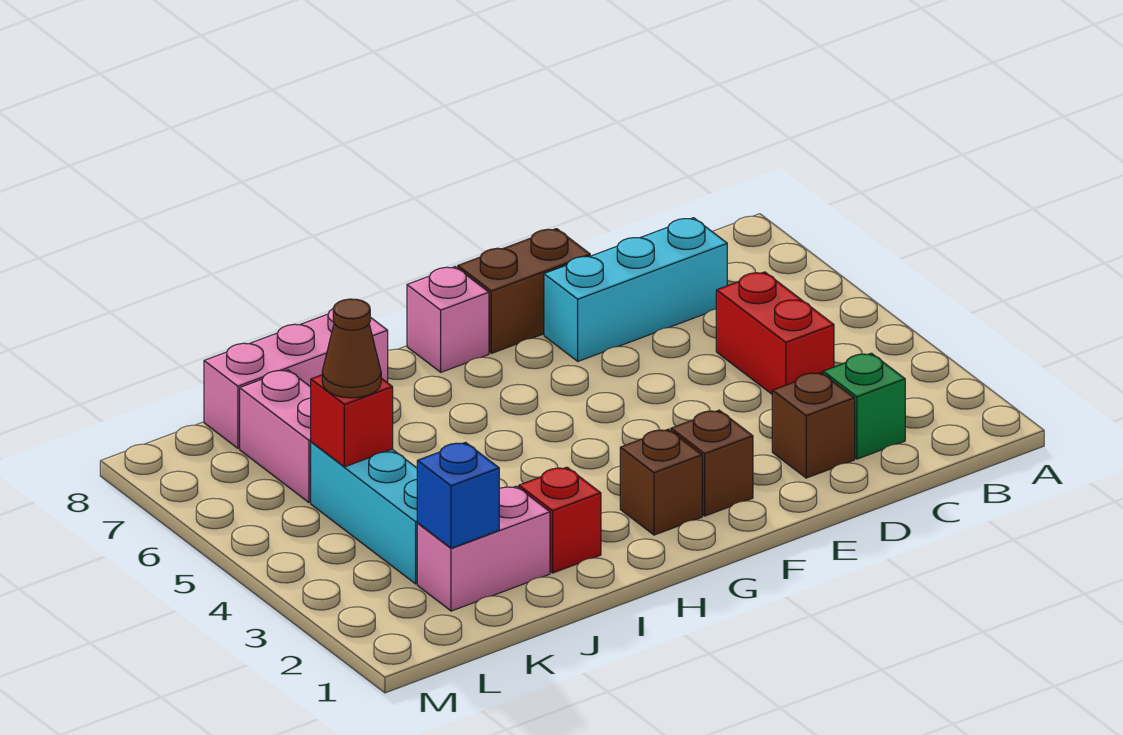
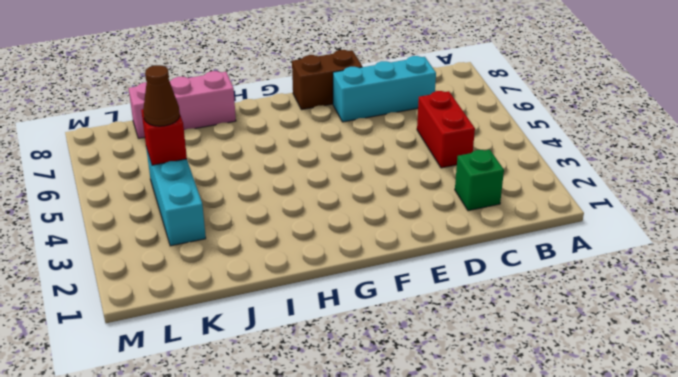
none -> brown brick D2 level 1
none -> brown brick F2 level 1
none -> brown brick G2 level 1

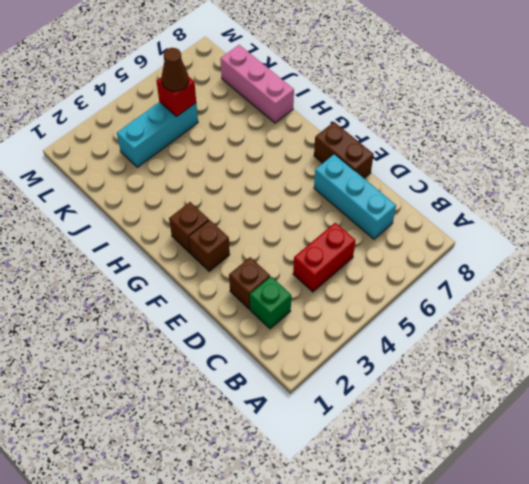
none -> pink brick G8 level 1
none -> red brick I2 level 1
none -> pink brick J2:K2 level 1

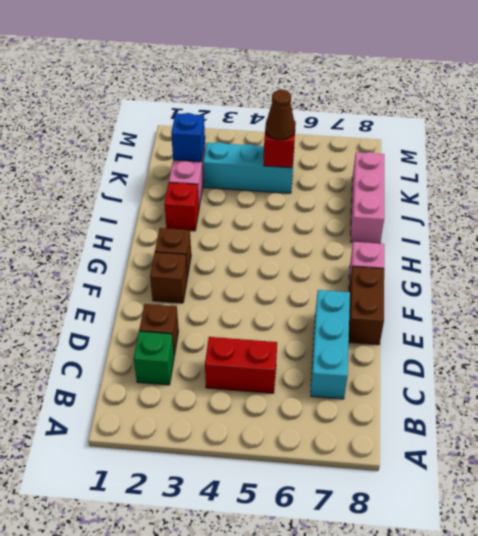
none -> pink brick K6:K7 level 1

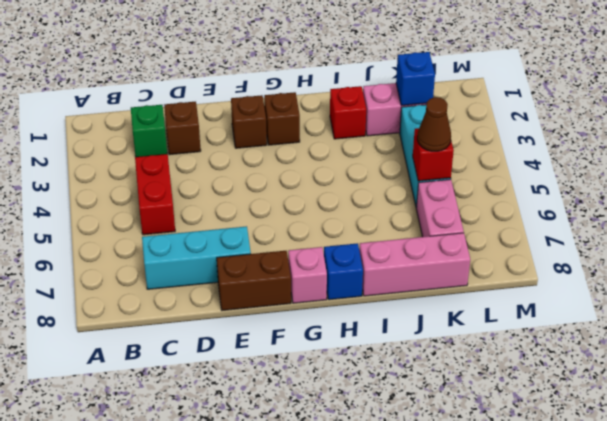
blue brick H8 level 1 -> none

